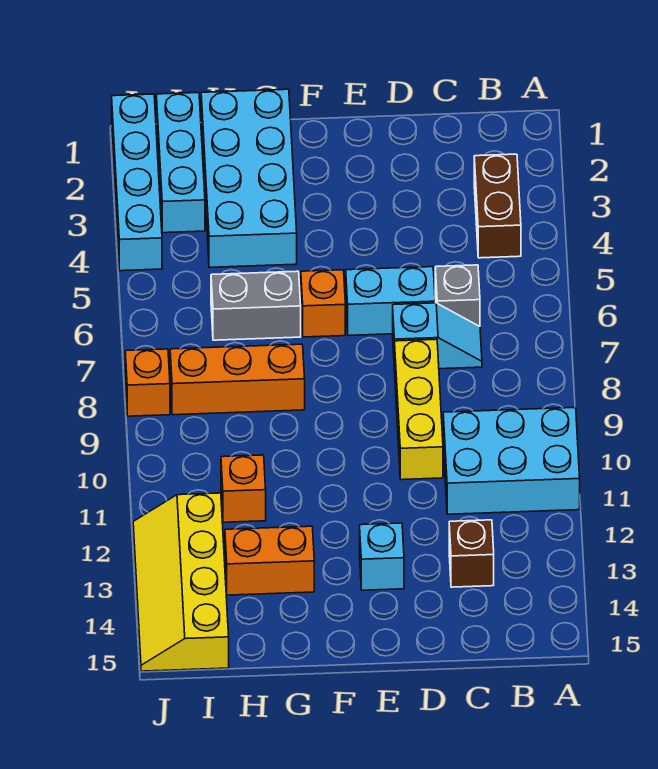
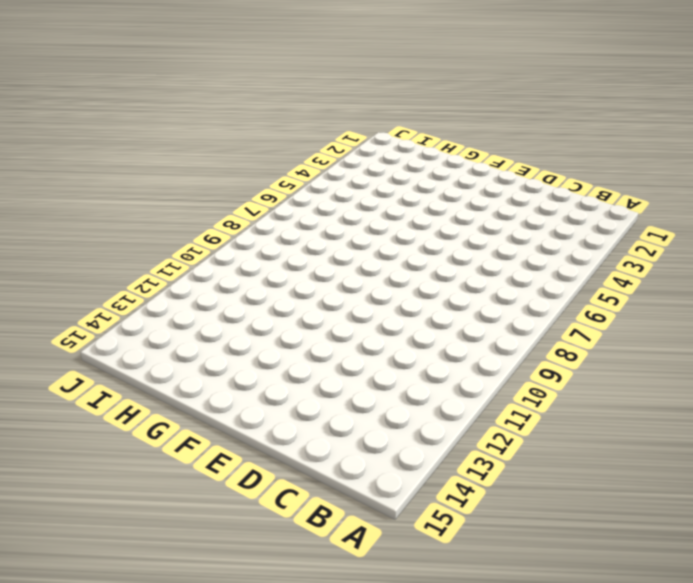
none -> cyan brick A10:C11 level 1
none -> brown brick B3:B4 level 1
none -> grey brick C6 level 1

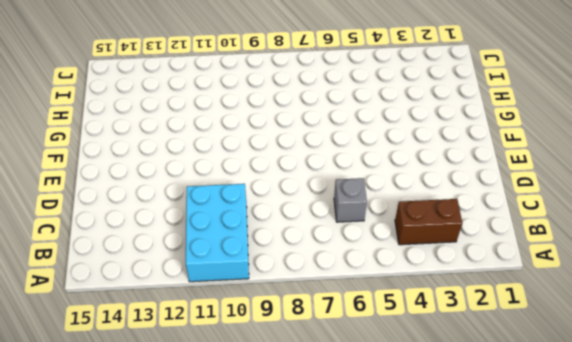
none -> cyan slope C7:D7 level 1 top D
none -> brown brick C13 level 1
none -> cyan brick D6:E6 level 1

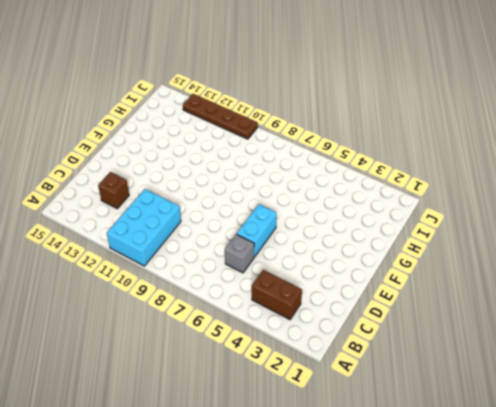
brown plate J10:J13 level 1 -> yellow slope I12:J15 level 1 top I
none -> cyan slope C7:D7 level 1 top D
none -> yellow brick D8:D10 level 1
none -> cyan brick E13 level 1

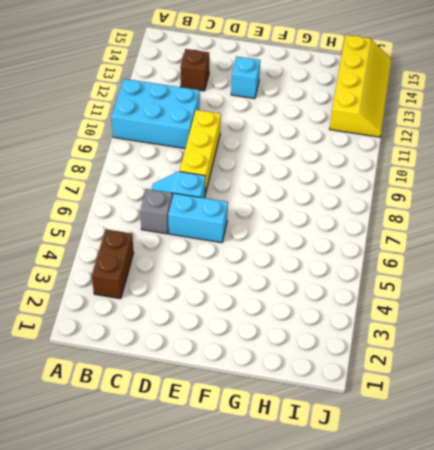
none -> orange brick F6 level 1
none -> cyan brick G1:H4 level 1
none -> grey brick G6:H6 level 1

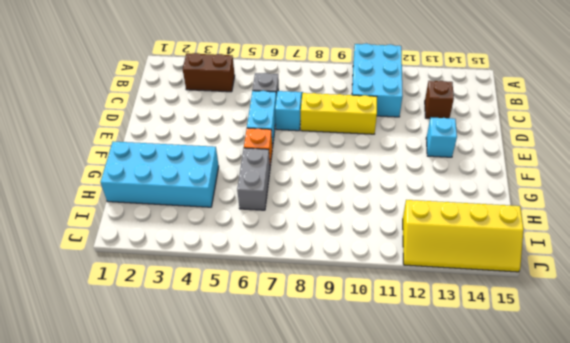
none -> orange brick G8:I8 level 1
none -> orange brick G13:H13 level 1
none -> orange brick H11 level 1

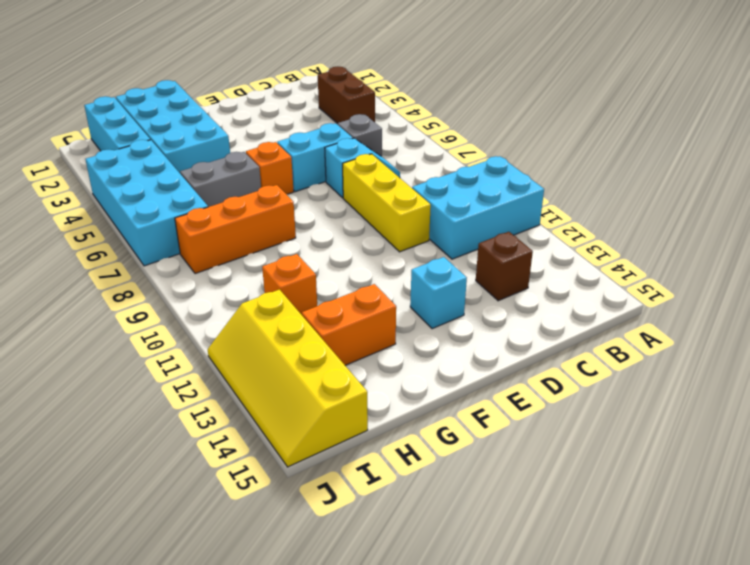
cyan brick I4:J7 level 1 -> cyan brick J1:J4 level 1
none -> orange brick J8 level 1

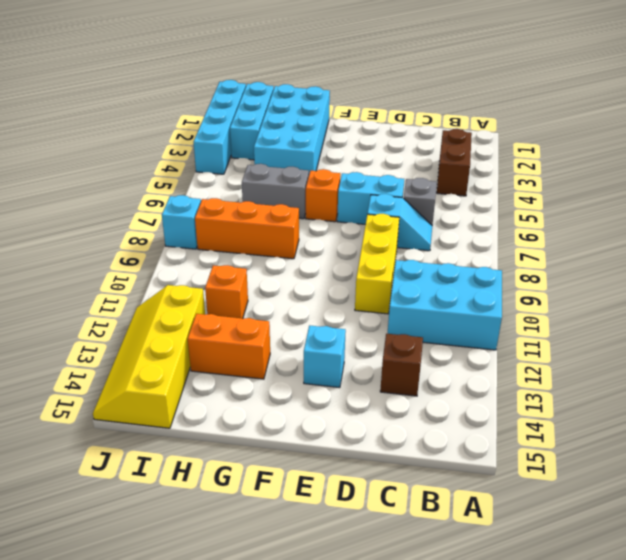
cyan brick J8 level 1 -> orange brick J8 level 1

